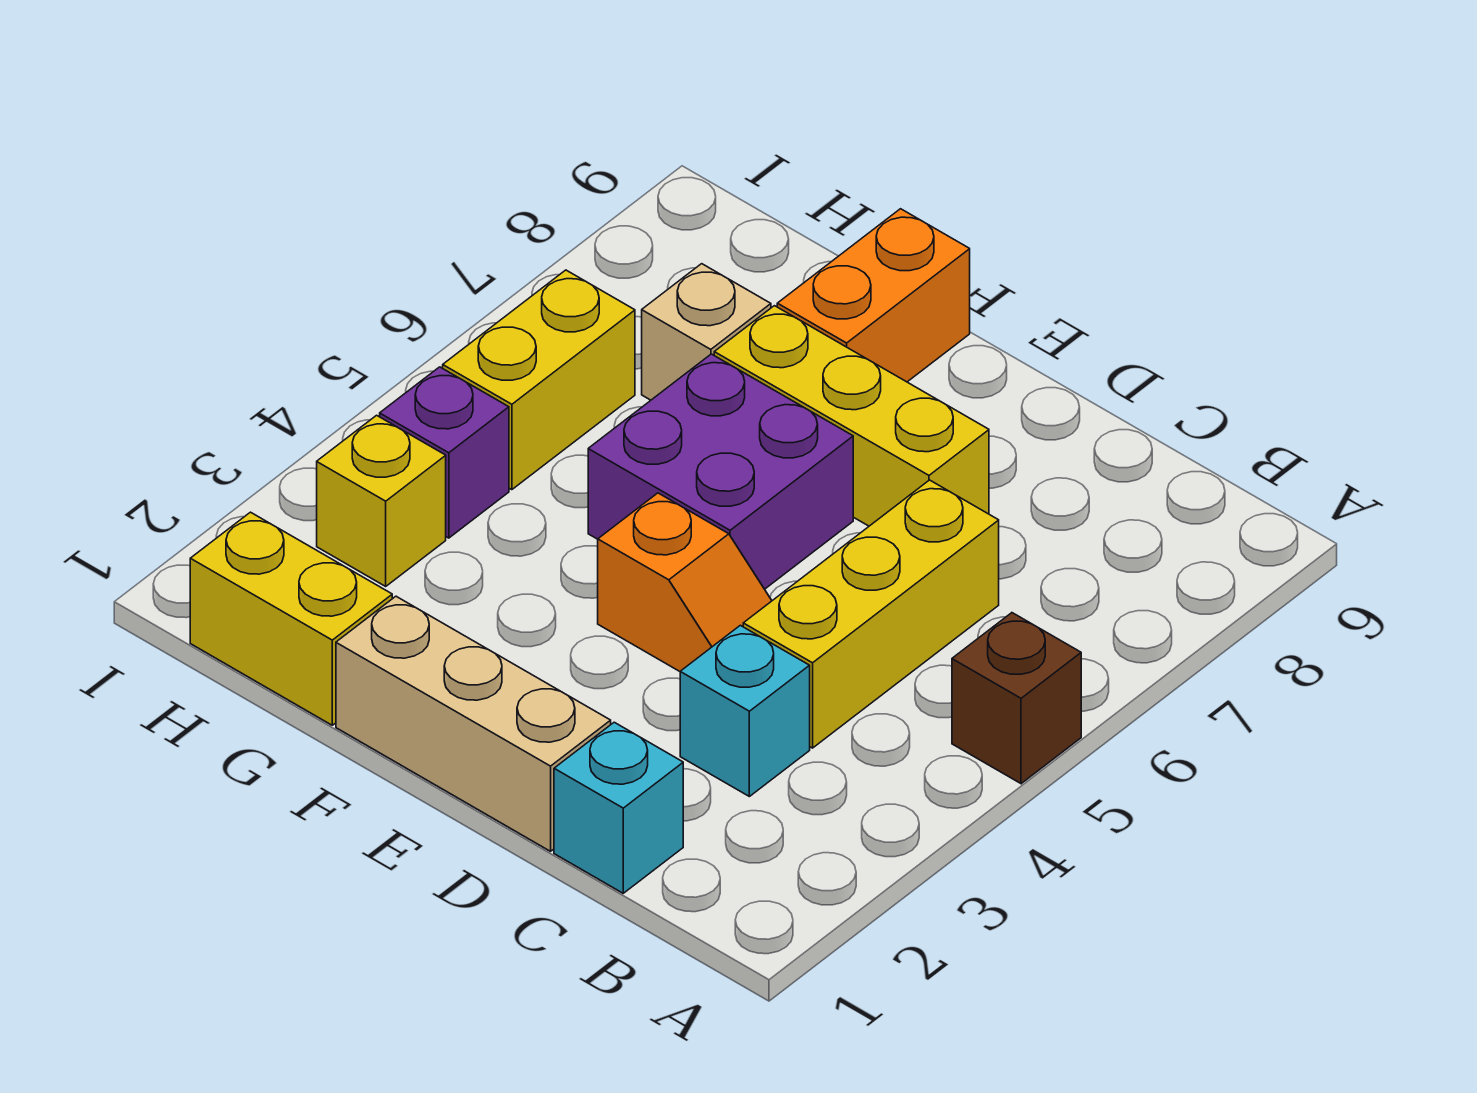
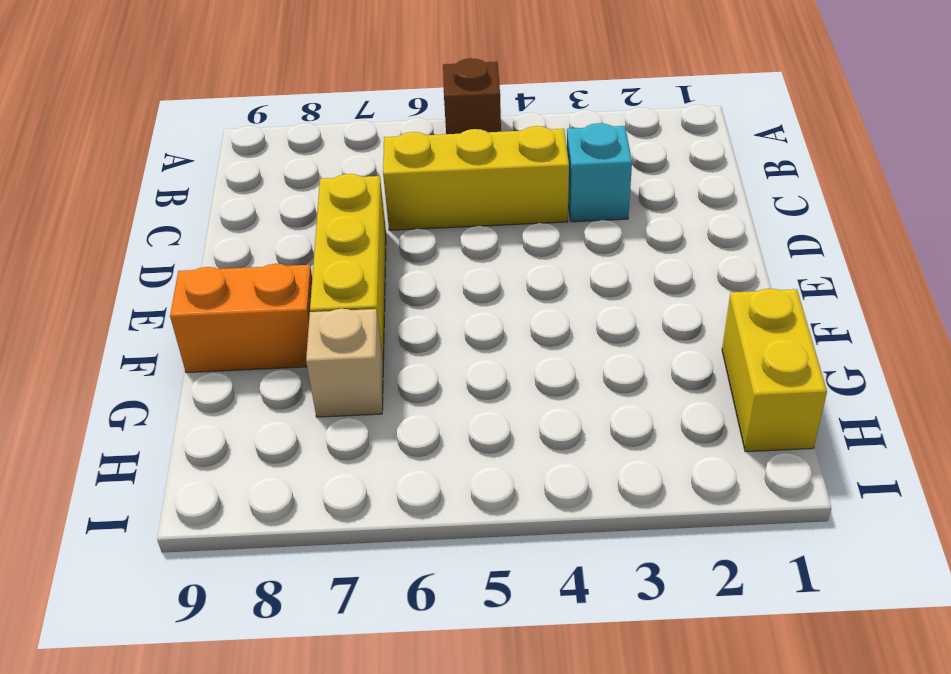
none -> cyan brick C1 level 1
none -> tan brick D1:F1 level 1
none -> orange slope D4:E4 level 1 top E

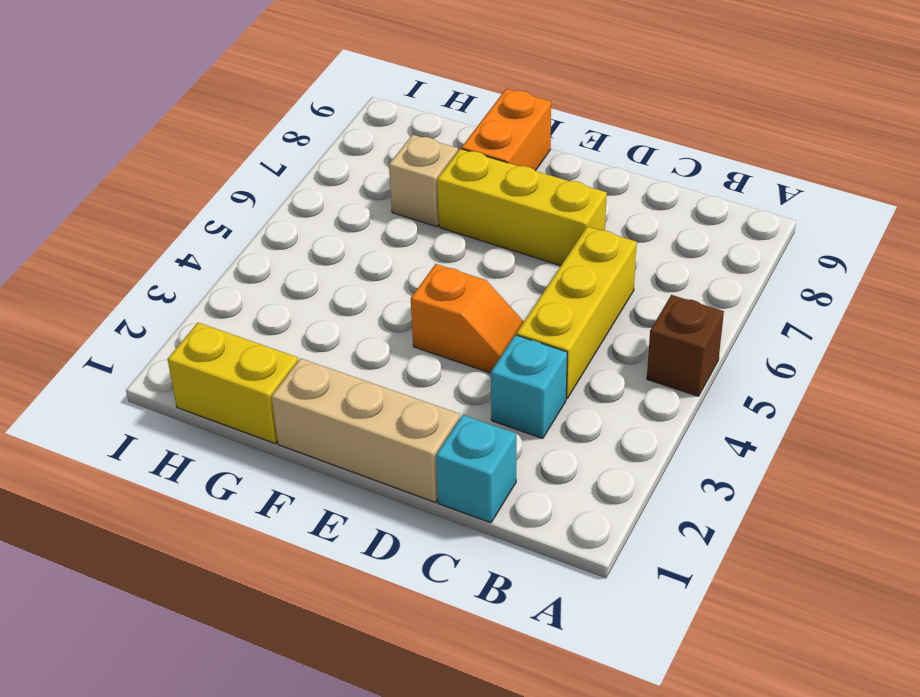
none -> purple brick E5:F6 level 1
none -> yellow brick H3 level 1
none -> purple brick H4 level 1

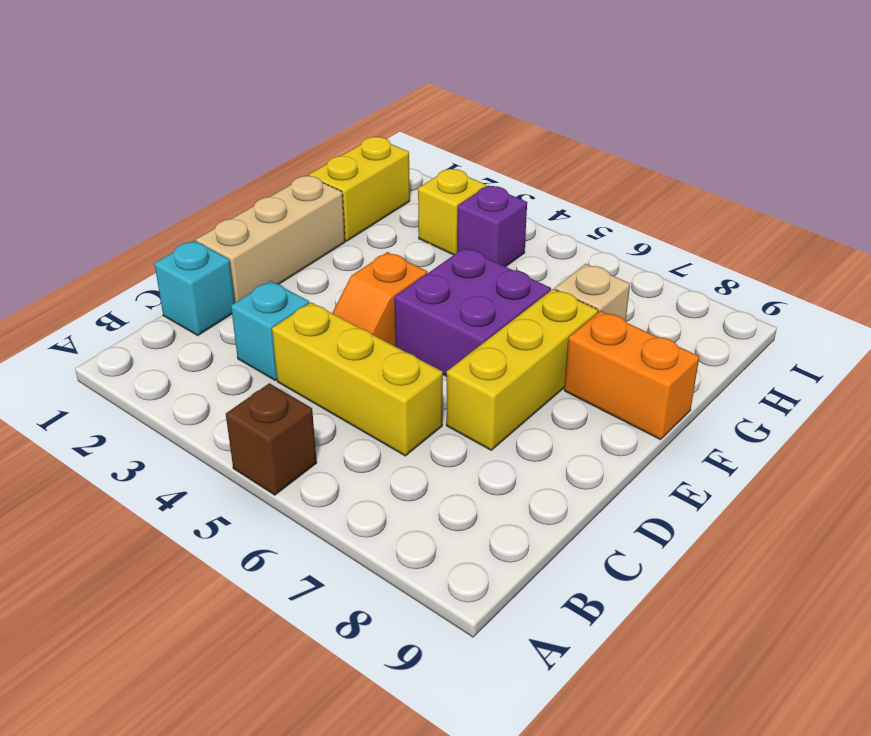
none -> yellow brick H5:H6 level 1

